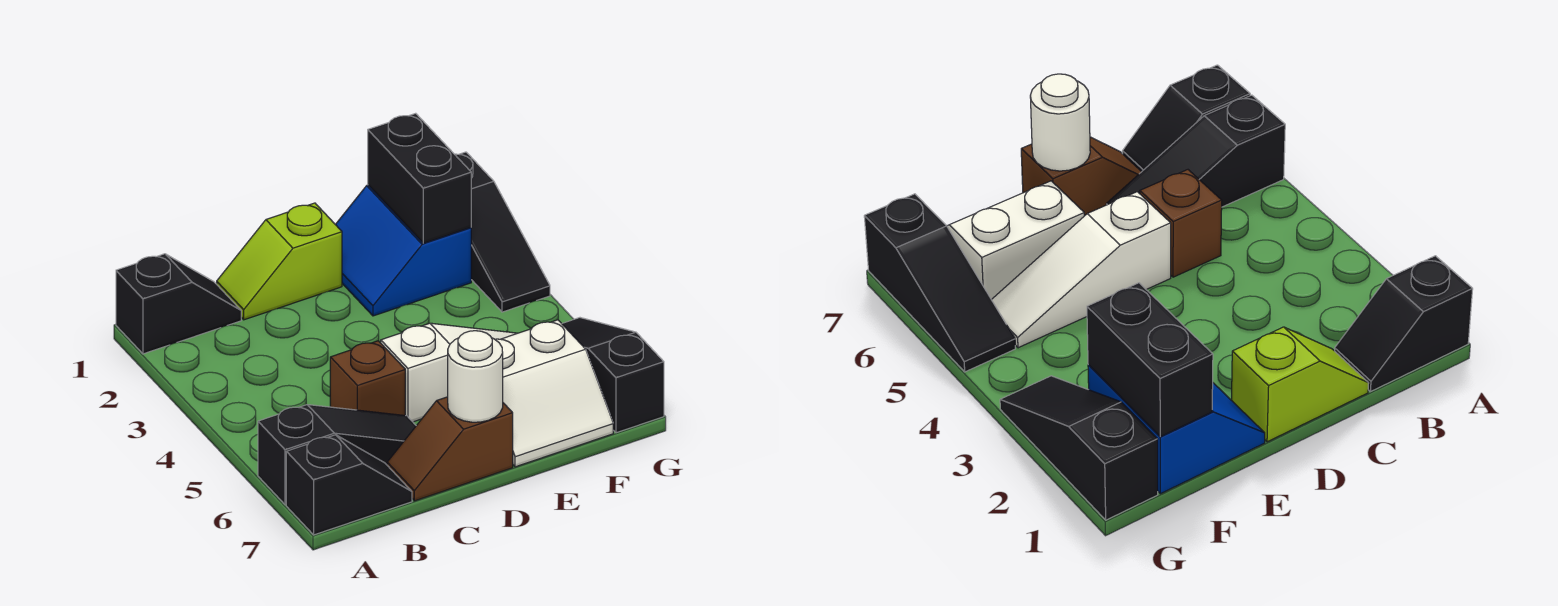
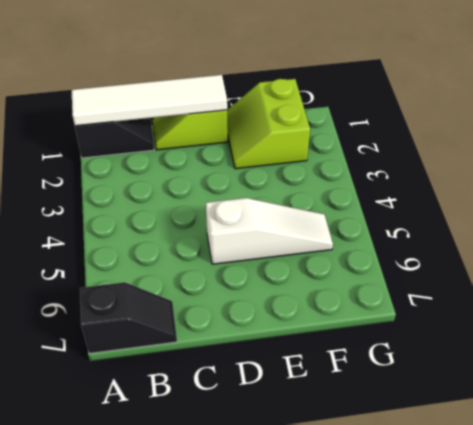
white tile A1:D1 level 2 -> none
lime slope E1:F2 level 1 top F -> blue slope E1:F2 level 1 top F
none -> black slope A6:C6 level 1 top A
none -> brown brick C5 level 1
none -> brown slope C7:D7 level 1 top D

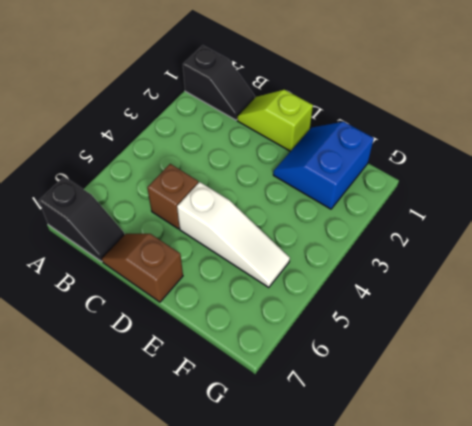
none -> black slope A6:C6 level 1 top A
none -> white slope E6:F7 level 1 top 6
none -> black slope G1:G3 level 1 top 1

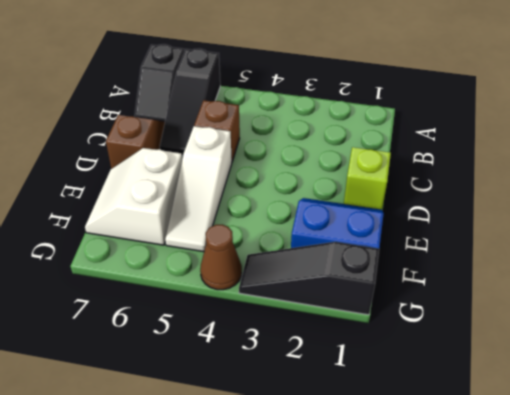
brown cone G4 level 1 -> none
none -> black slope A1:B1 level 1 top A
none -> black slope G5:G7 level 1 top 7
none -> white round brick D7 level 2

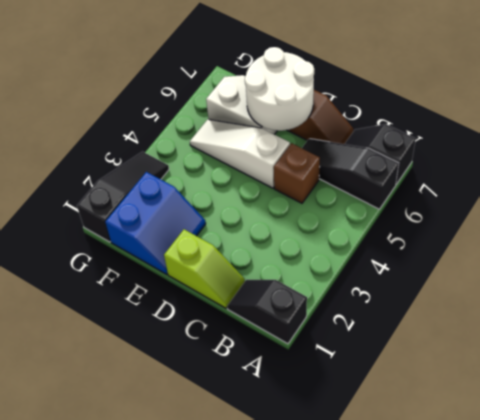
white round brick D6:E7 level 2 -> white round brick D7 level 2
none -> black slope G5:G7 level 1 top 7
none -> black brick F1:F2 level 2

